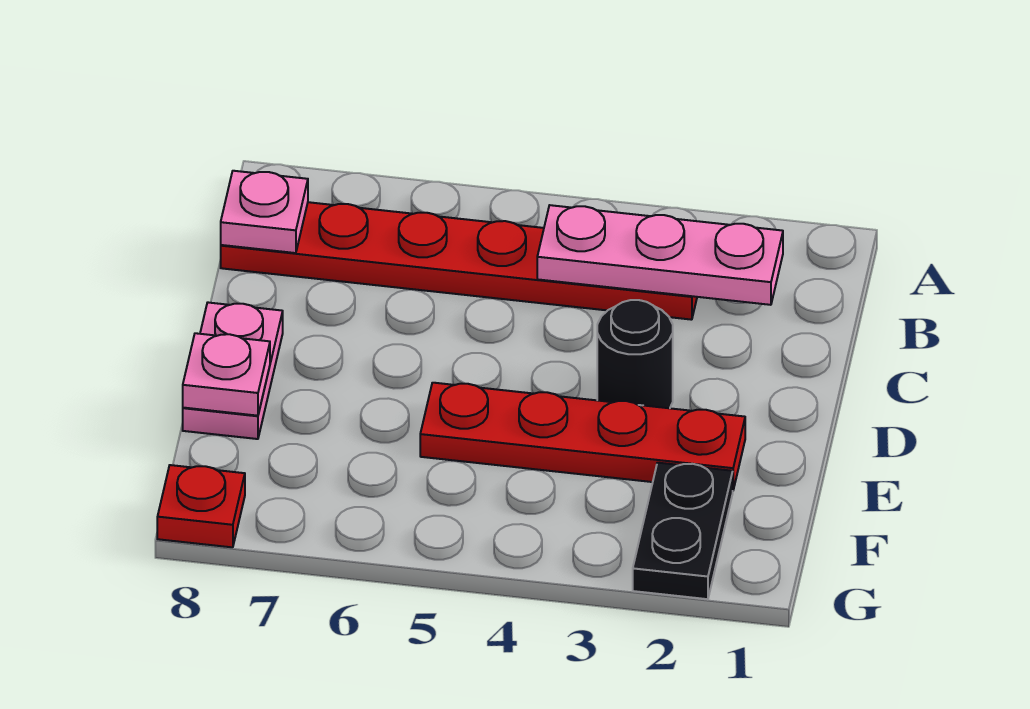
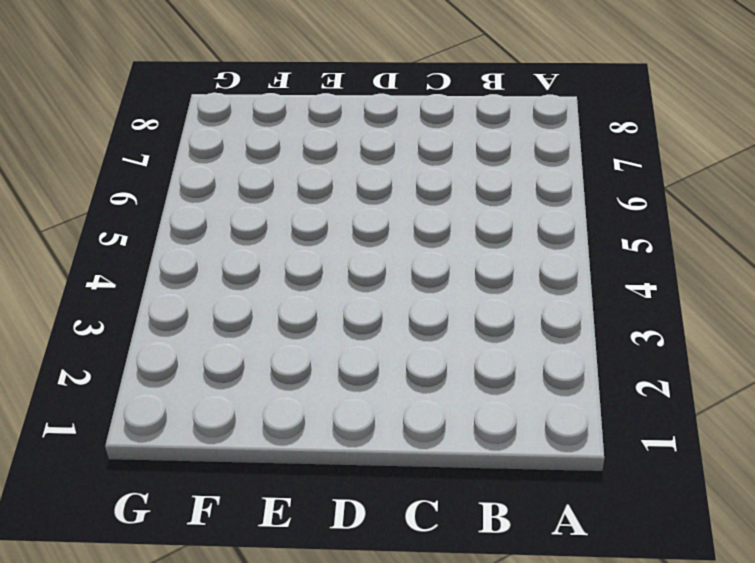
none -> red plate B3:B8 level 1
none -> black round brick D3 level 1

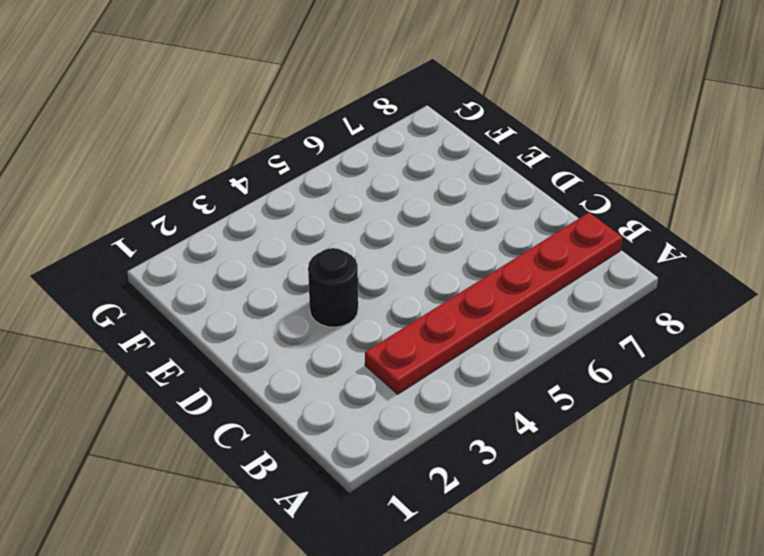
none -> pink plate D8:E8 level 1
none -> red plate E2:E5 level 1

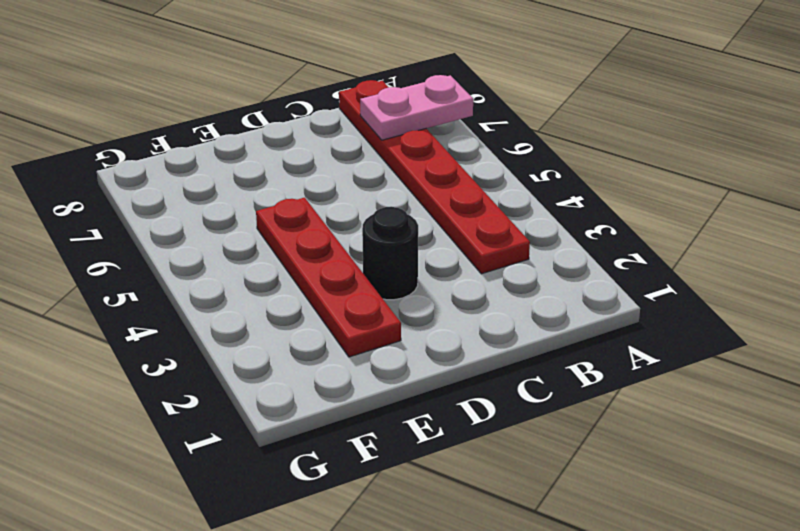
pink plate A7:B7 level 2 -> pink plate D8:E8 level 1
none -> black plate F2:G2 level 1
none -> red plate G8 level 1

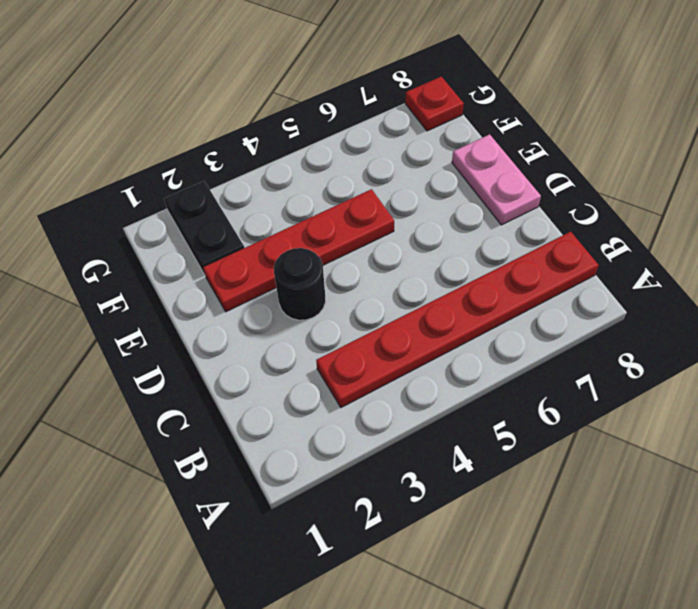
none -> pink plate B2:B4 level 2
none -> pink plate B8 level 2

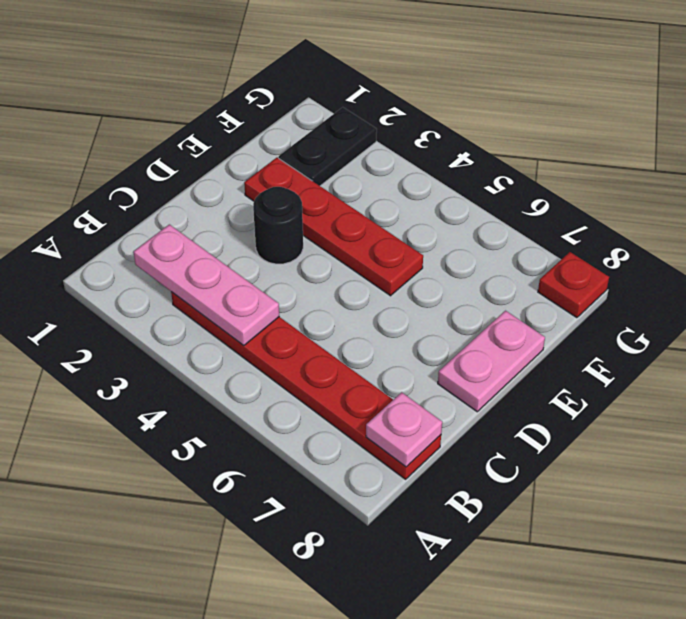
none -> pink plate E8 level 2

